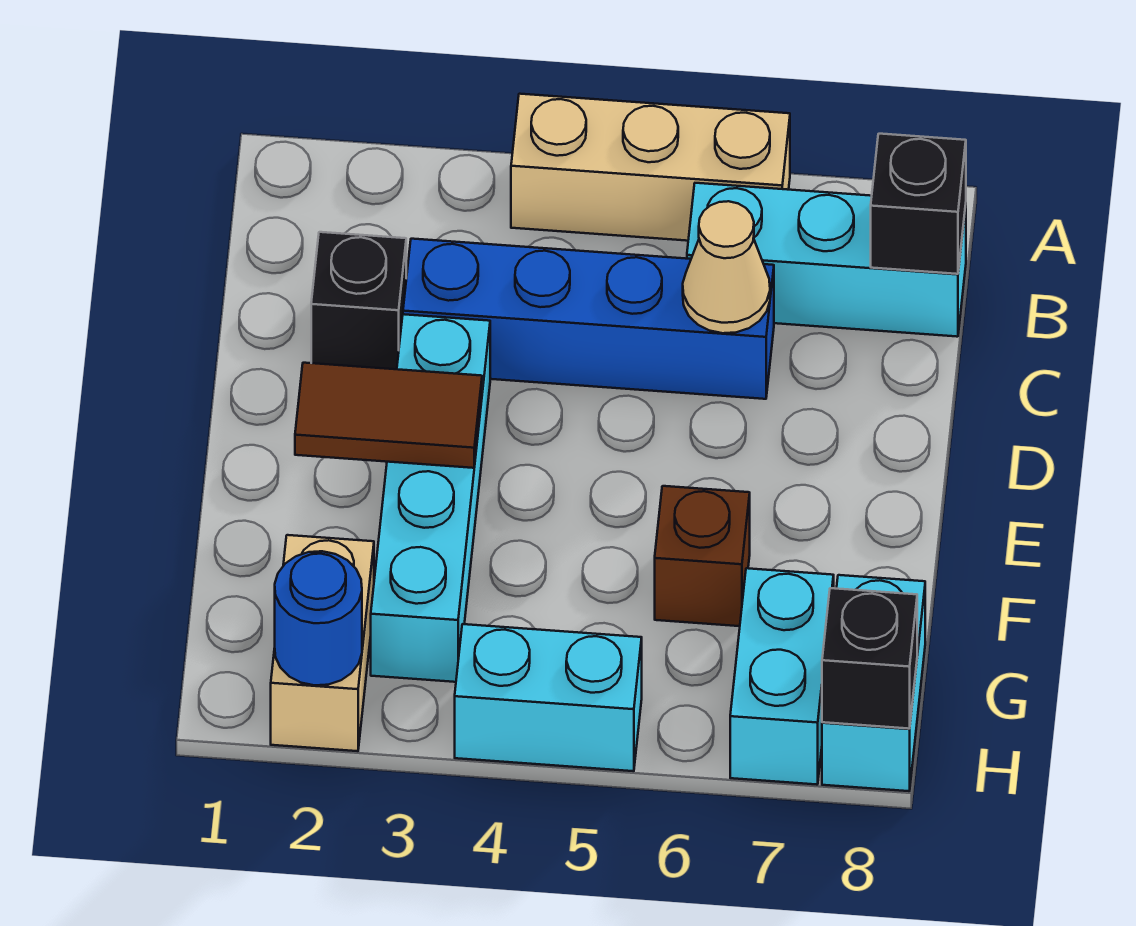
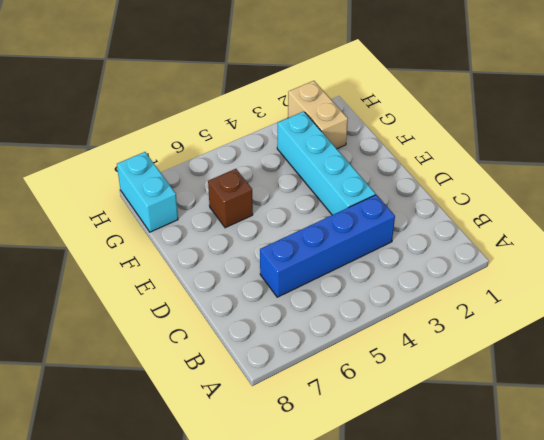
none -> tan brick A4:A6 level 1
none -> cyan brick B6:B8 level 1
none -> black brick C2 level 1

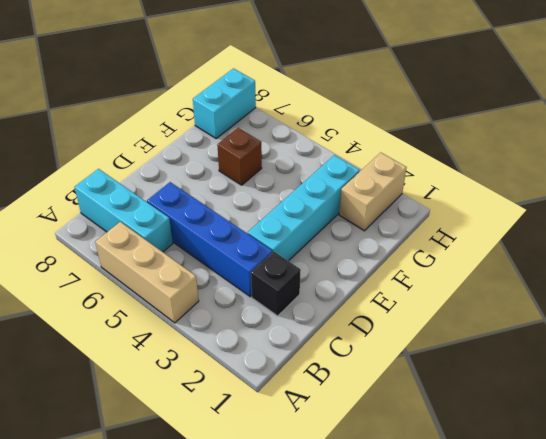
none -> cyan brick G7:H7 level 1
none -> cyan brick H4:H5 level 1
none -> black brick B8 level 2

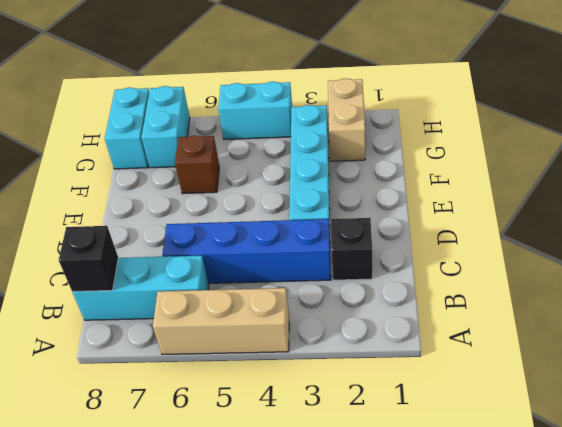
none -> tan cone C6 level 2
none -> brown tile E2:E3 level 2
none -> blue round brick H2 level 2

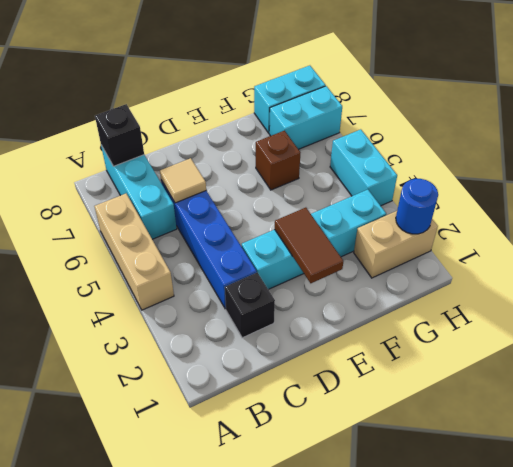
tan tile C6 level 2 -> tan cone C6 level 2
none -> black brick H8 level 2

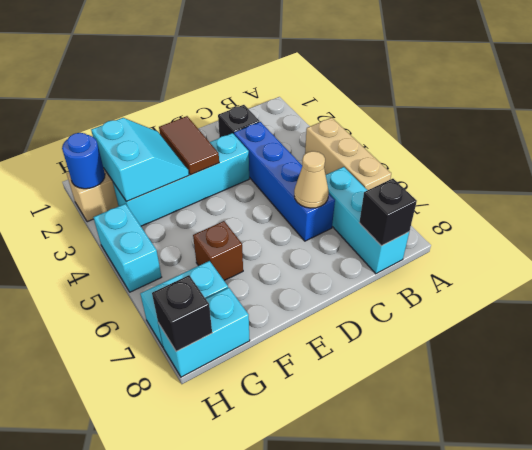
cyan slope F2:G3 level 2 top G -> none

